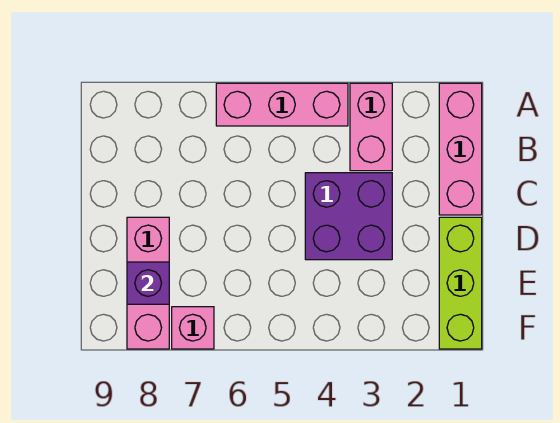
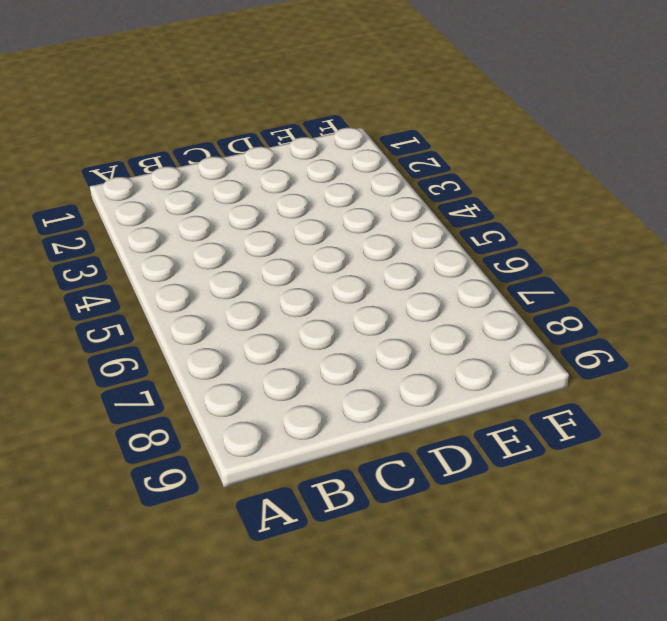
none -> pink brick A1:C1 level 1
none -> pink brick A3:B3 level 1

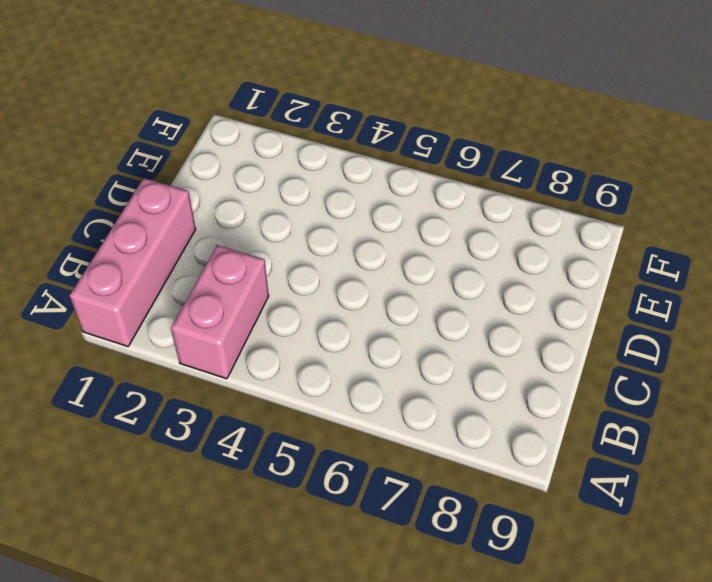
none -> pink brick A4:A6 level 1
none -> purple brick C3:D4 level 1

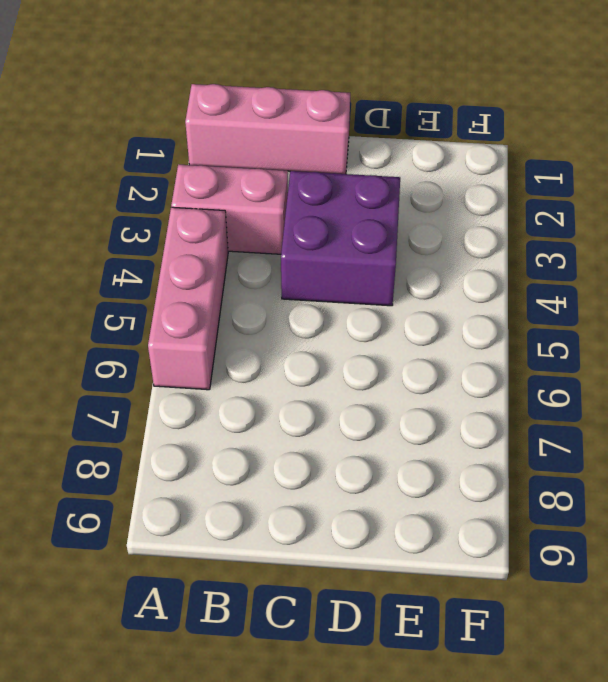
none -> lime brick D1:F1 level 1
none -> pink brick D8:F8 level 1

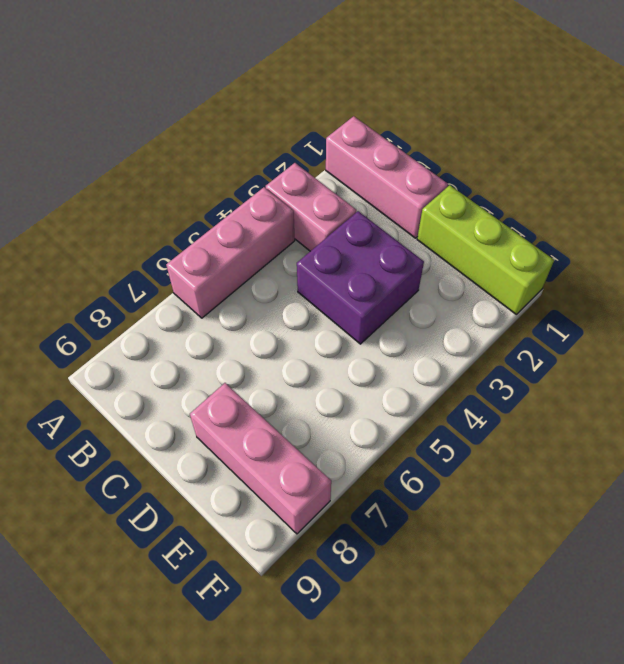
none -> pink brick F7 level 1
none -> purple brick E8 level 2

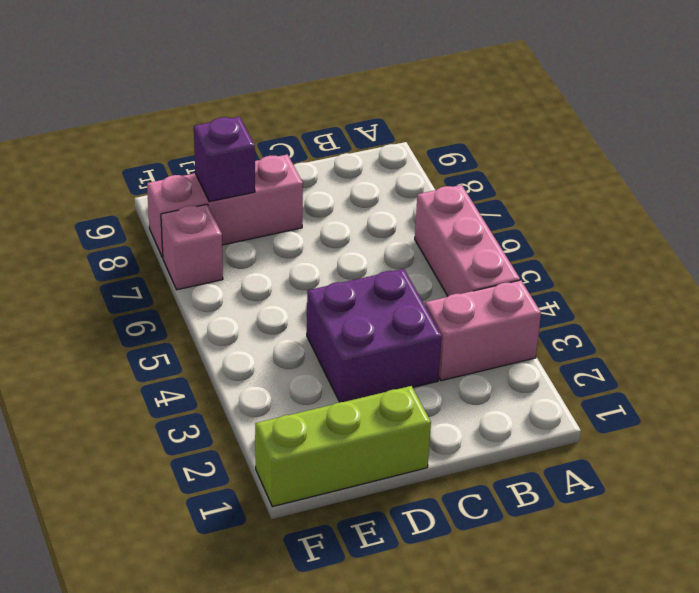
none -> pink brick A1:C1 level 1

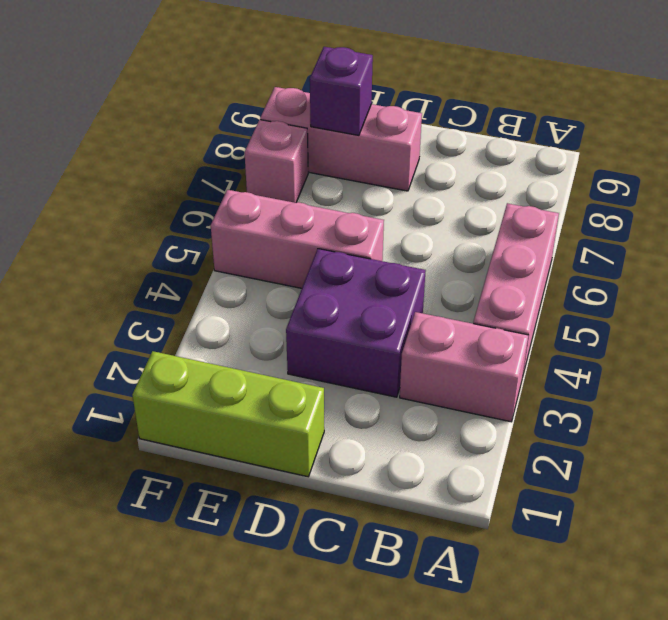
pink brick D5:F5 level 1 -> pink brick A1:C1 level 1

